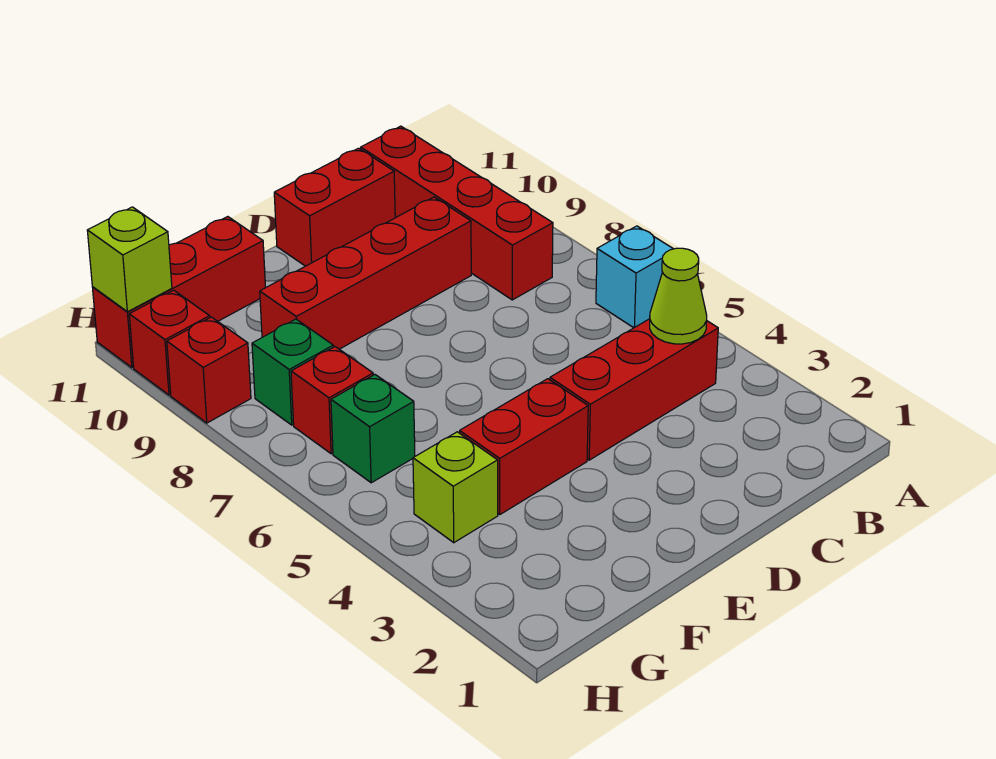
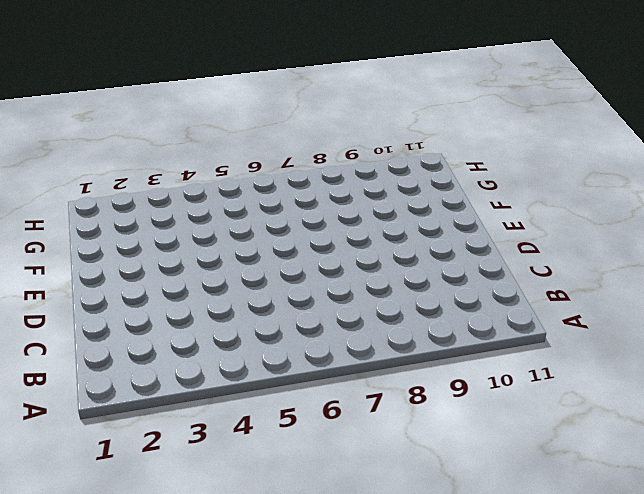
none -> cyan brick A6 level 1
none -> red brick B4:D4 level 1
none -> red brick B8:B11 level 1

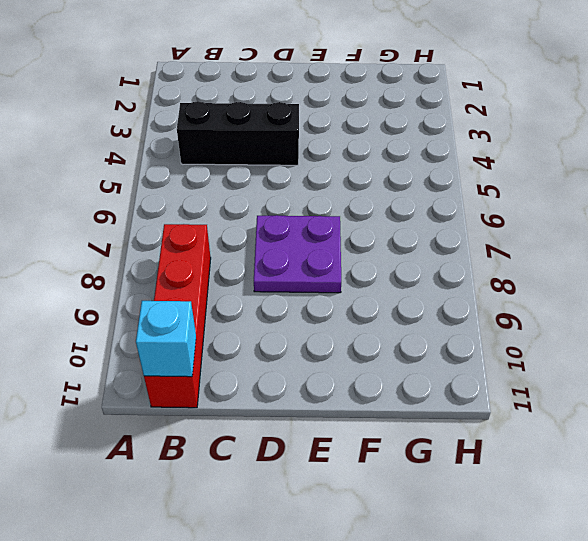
black brick B4:D4 level 1 -> red brick B4:D4 level 1
cyan brick B11 level 2 -> cyan brick A6 level 1
purple plate D7:E8 level 1 -> none
none -> red brick C9:F9 level 1
none -> red brick C11:D11 level 1
none -> red brick E4:F4 level 1

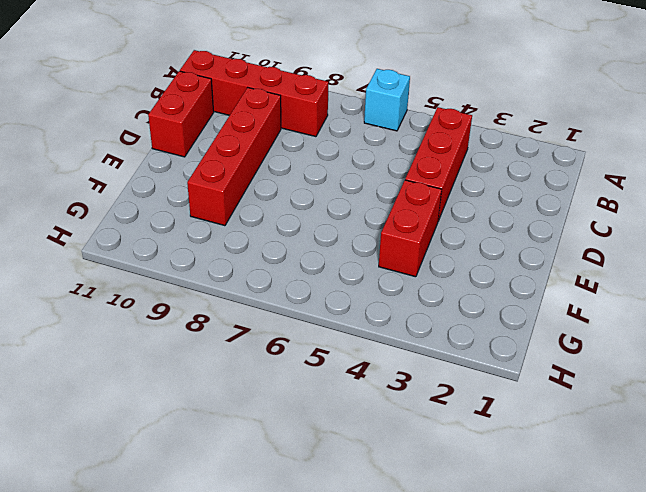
none -> red brick F11:H11 level 1
none -> lime brick G4 level 1
none -> green brick G6 level 1

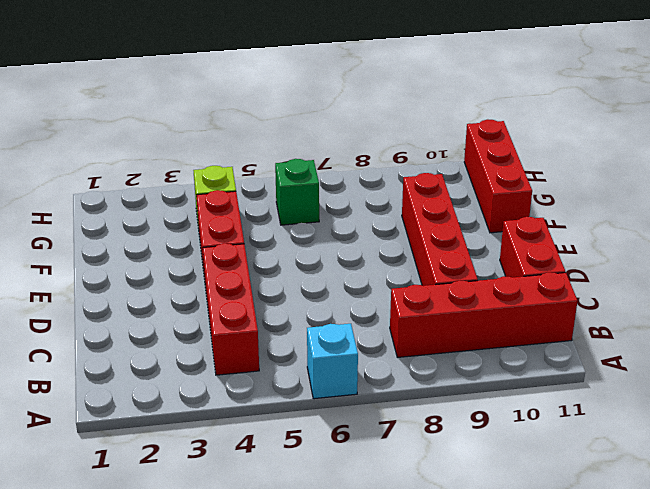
none -> red brick G7 level 1
none -> green brick G8 level 1
none -> red brick H9 level 1

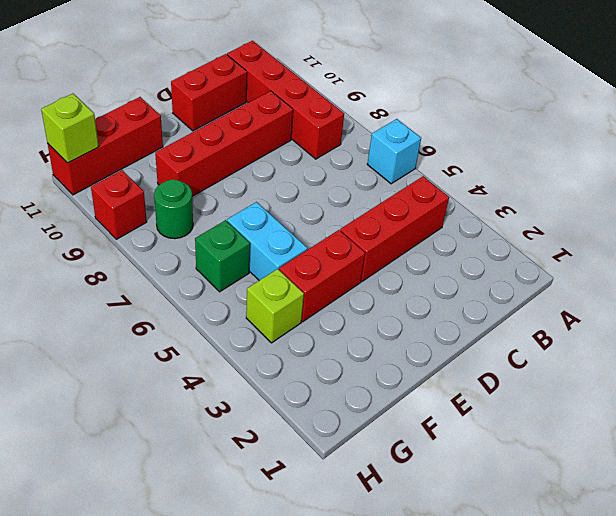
cyan brick F5:F6 level 1 -> none
green round brick G8 level 1 -> green brick G8 level 1
none -> red brick G7 level 1
none -> red brick H10 level 1
none -> lime cone B4 level 2

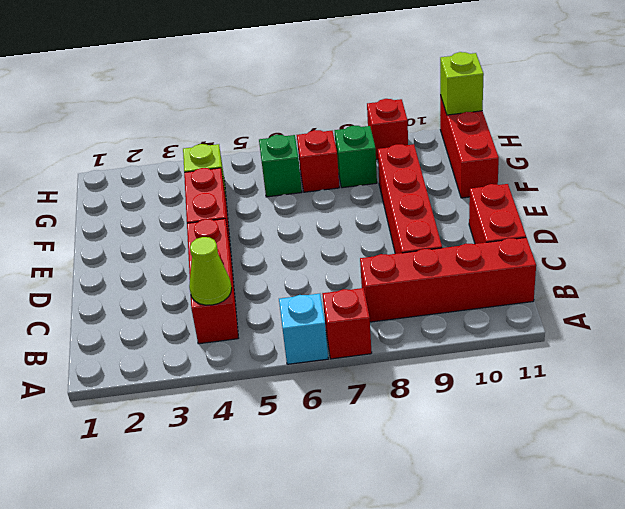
red brick A7 level 1 -> red brick H10 level 1

